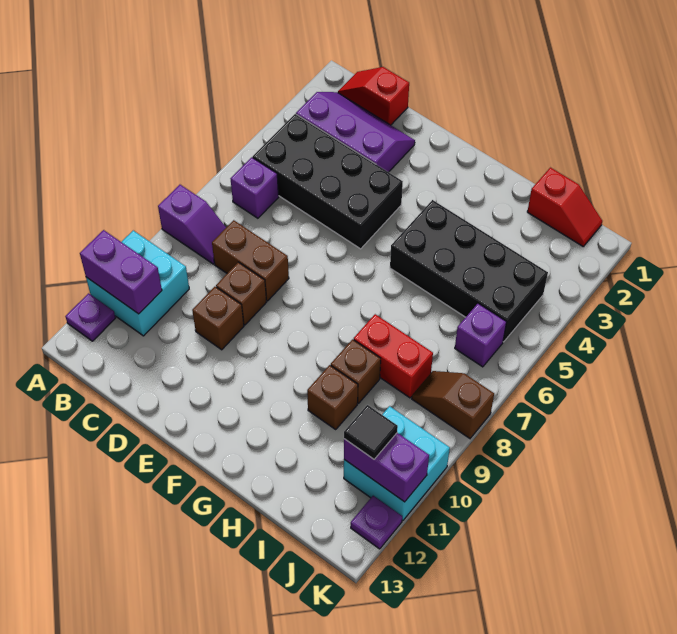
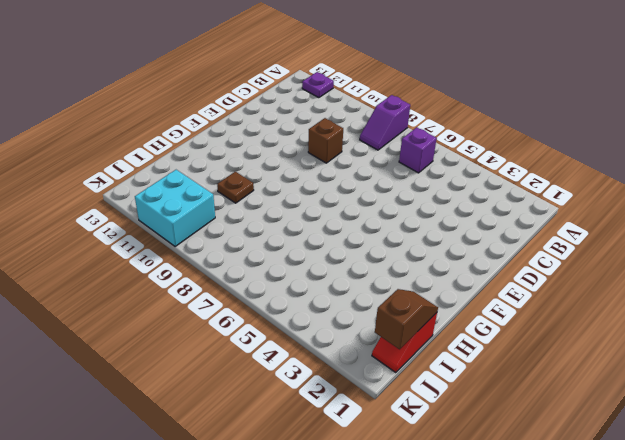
brown plate H10 level 1 -> brown brick H10 level 1
brown slope I1:J1 level 2 top J -> brown slope J8:K8 level 1 top K
none -> cyan brick A10:B11 level 1
none -> red slope B1:C1 level 1 top C
none -> purple slope B2:D3 level 1 top 3

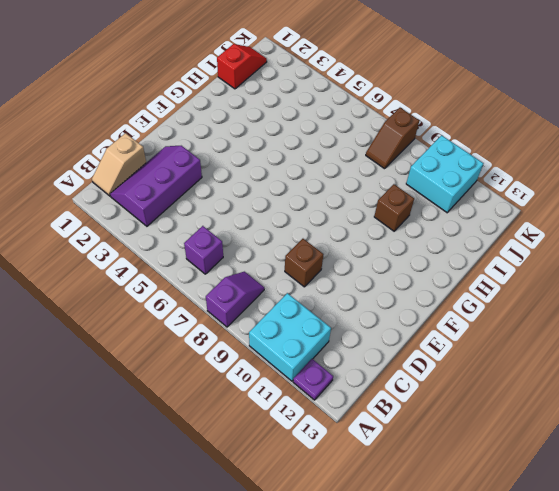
tan slope B1:C1 level 1 top C -> red slope B1:C1 level 1 top C
none -> black brick B4:E5 level 1
none -> brown brick C8:D8 level 1
none -> brown brick D10 level 1

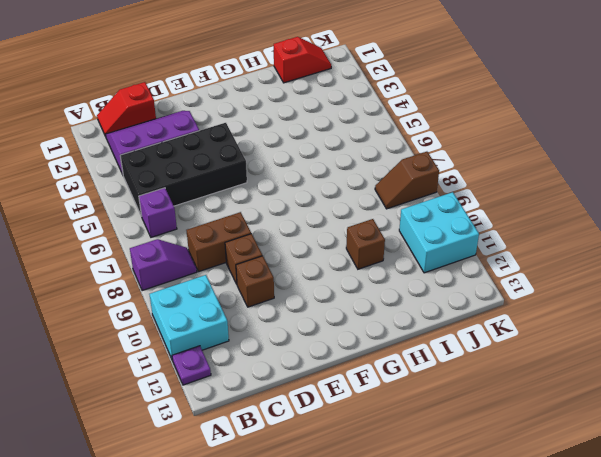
none -> black brick G4:J5 level 1
none -> red brick H8:I8 level 1
none -> brown brick H9 level 1

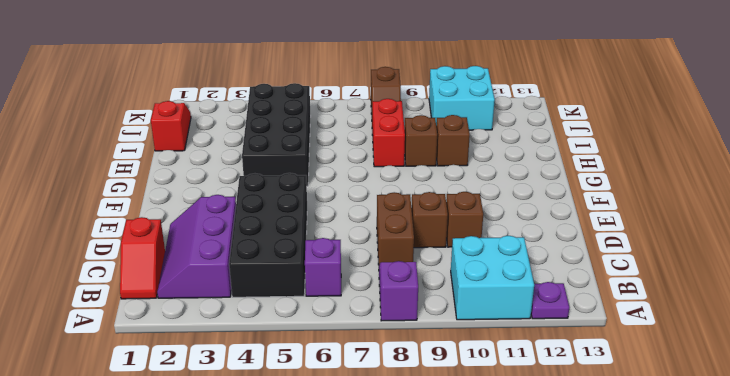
none -> purple brick J6 level 1
none -> purple plate K12 level 1
none -> purple brick A11:B11 level 2

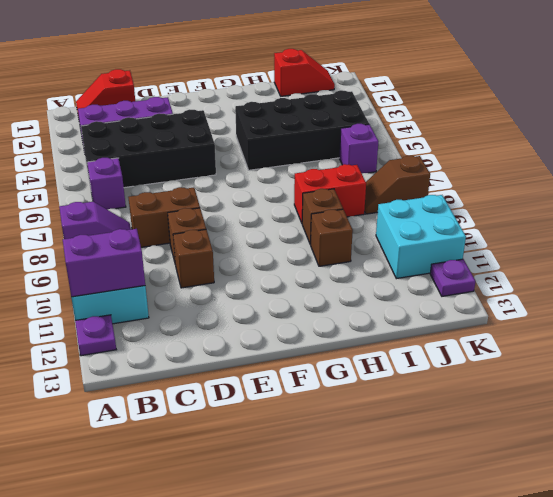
none -> purple brick J11:K11 level 2
none -> black tile J11 level 3

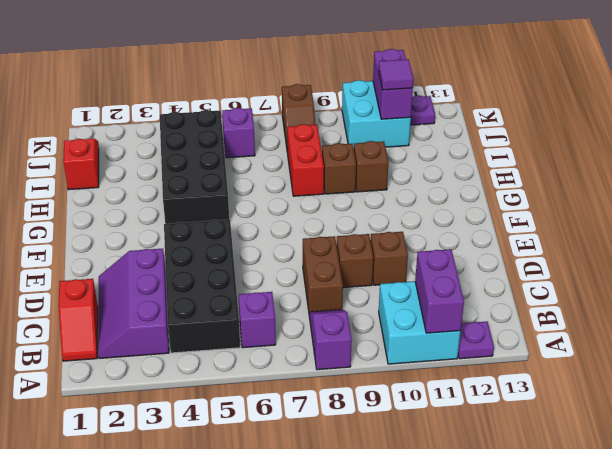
purple tile J11 level 3 -> black tile J11 level 3

